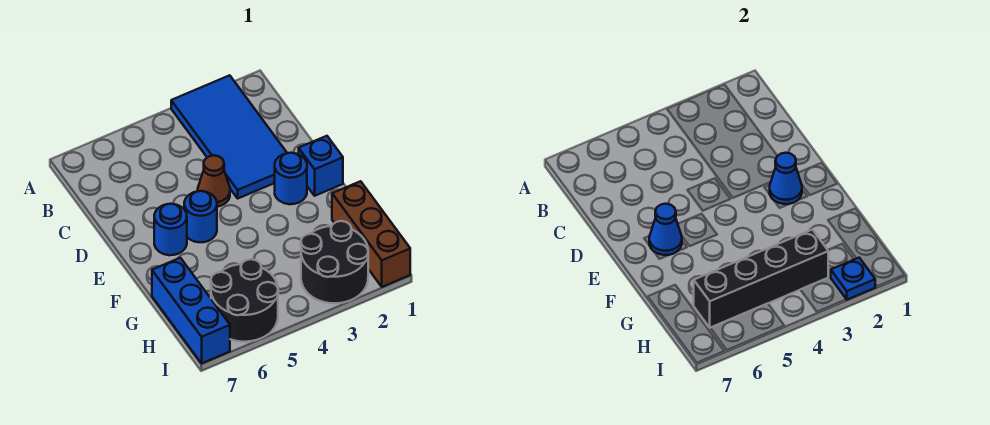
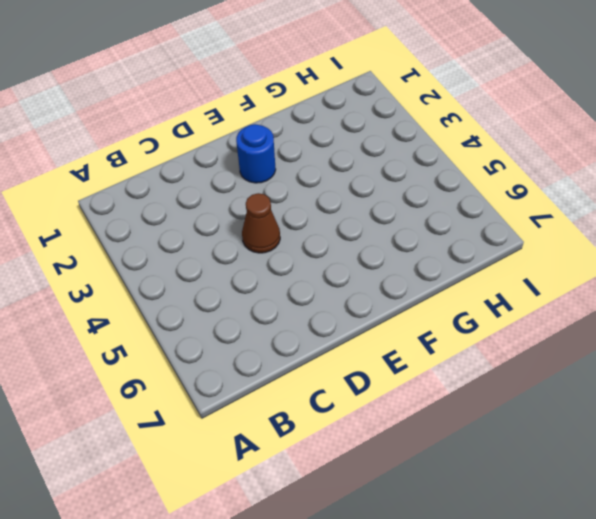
none -> blue tile A2:D3 level 1
none -> blue brick E1 level 1
none -> blue round brick E5 level 1

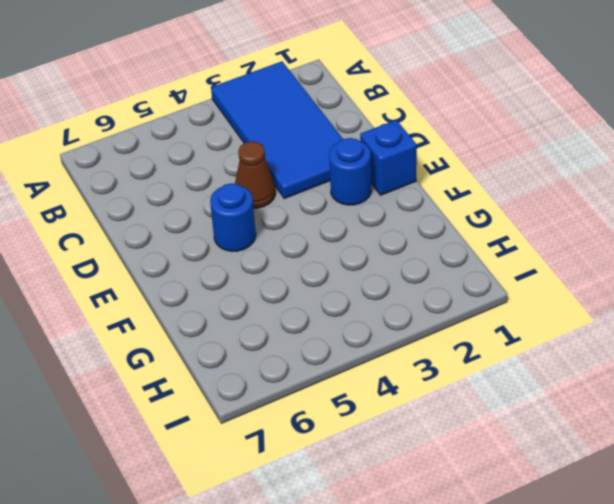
none -> blue round brick E6 level 1
none -> brown brick G1:I1 level 1
none -> blue brick G7:I7 level 1

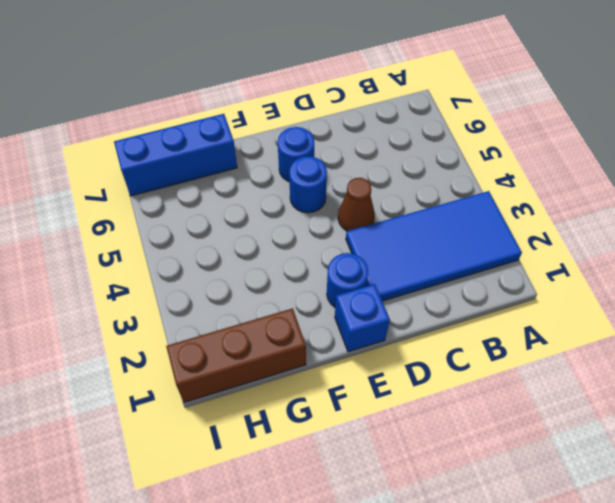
none -> black round brick H2:I3 level 1
none -> black round brick H5:I6 level 1
none -> blue cone E2 level 2

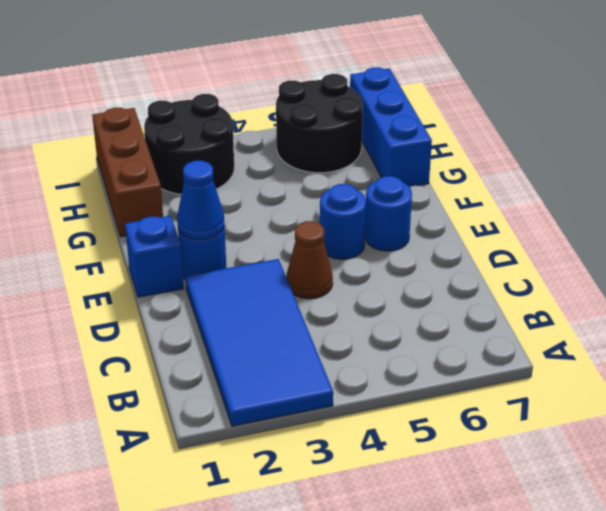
none -> blue cone E6 level 2
none -> black brick H3:H6 level 2
none -> blue plate I2 level 2

